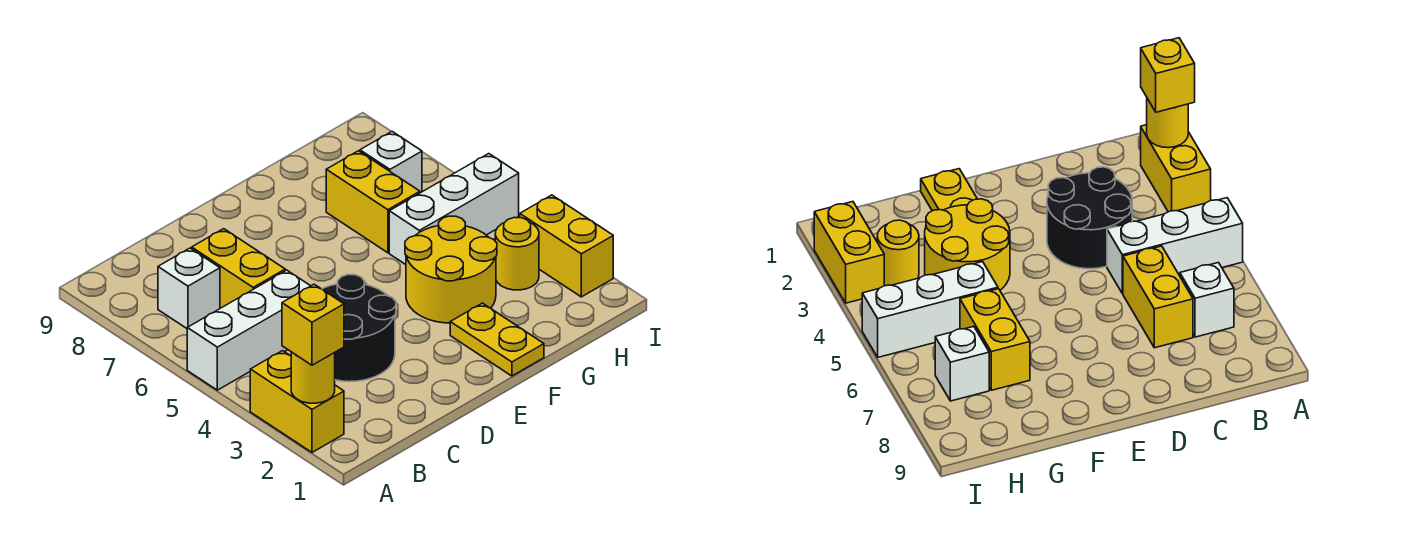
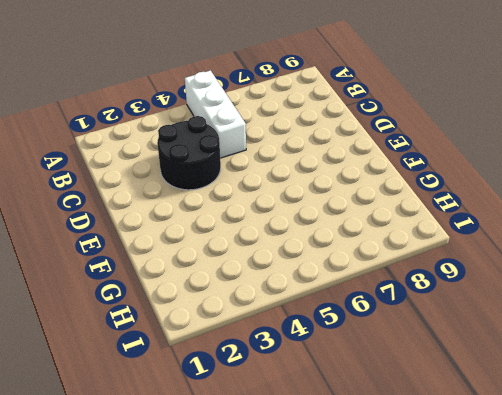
none -> yellow brick A2:A3 level 1
none -> white brick B7 level 1
none -> yellow brick C6:C7 level 1

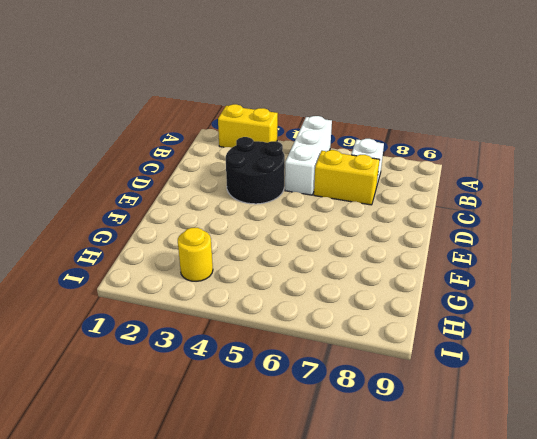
none -> yellow plate F1:F2 level 1
none -> yellow round brick F3:G4 level 1
none -> white brick G5:I5 level 1

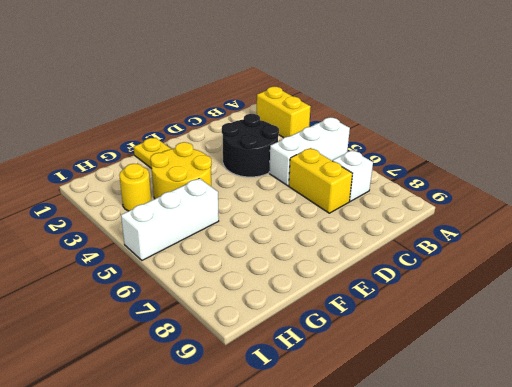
none -> yellow brick G6:G7 level 1
none -> white brick H7 level 1
none -> yellow brick I2:I3 level 1

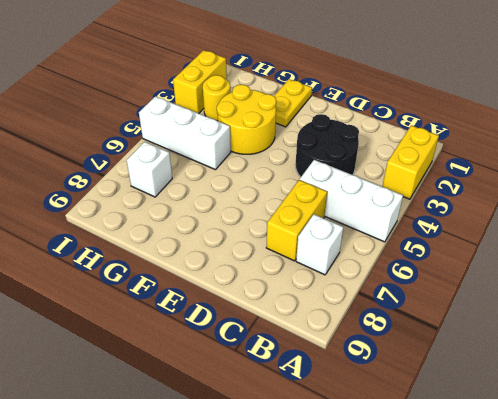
none -> yellow brick G6:G7 level 1
none -> yellow round brick A2 level 2
none -> yellow brick A2 level 3

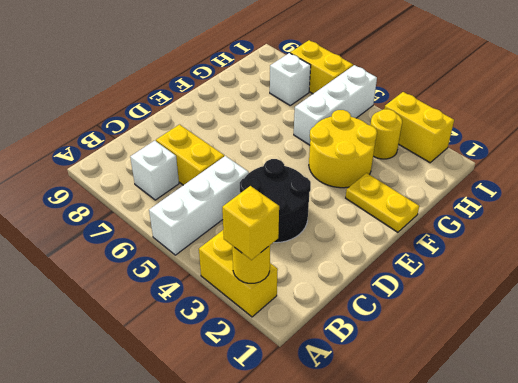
yellow brick I6:I7 level 1 -> yellow brick G6:G7 level 1

